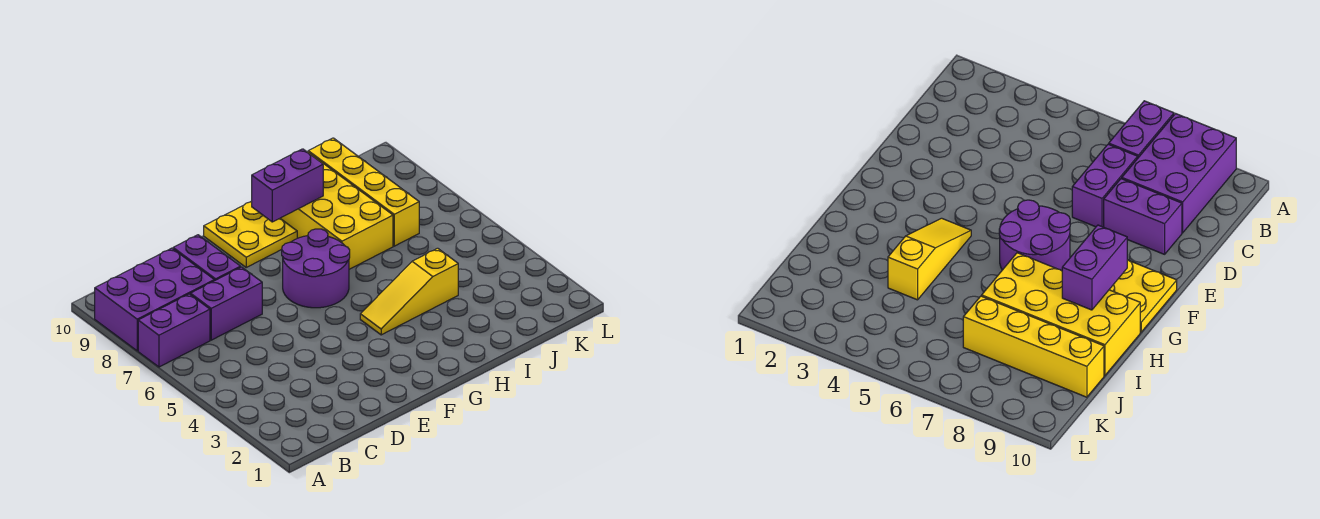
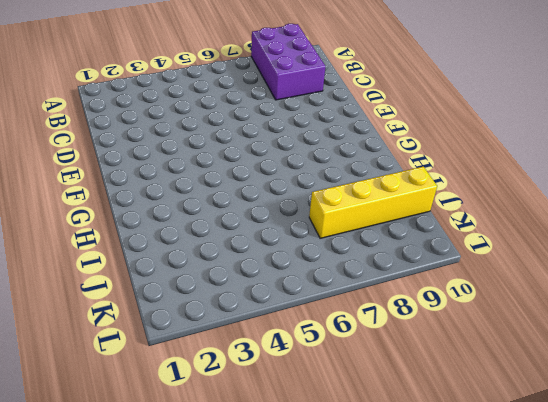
none -> purple brick A7:B7 level 1
none -> purple brick C7:D7 level 1

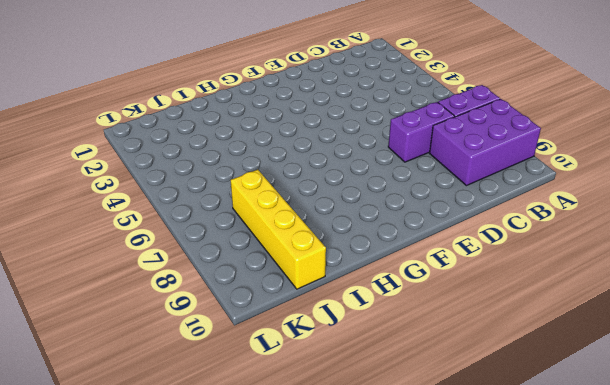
none -> purple brick D8:D9 level 1
none -> purple round brick F6:G7 level 1

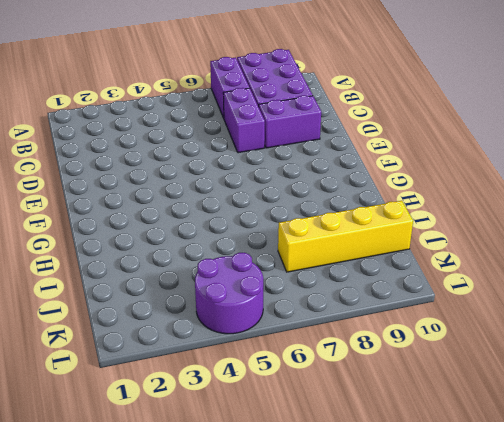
purple round brick K4:L5 level 1 -> purple round brick F6:G7 level 1
none -> yellow plate F9:G10 level 1
none -> yellow slope G4:I4 level 1 top I

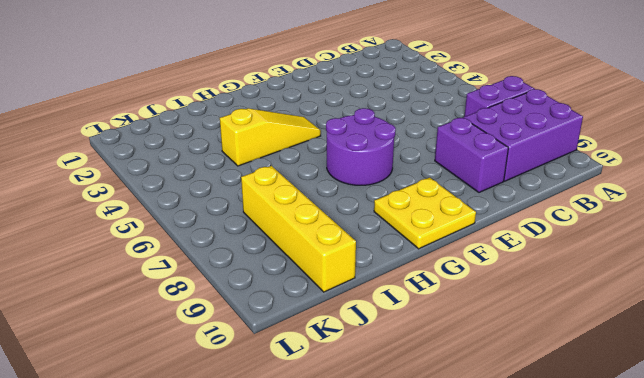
none -> purple brick C7:D7 level 1
none -> yellow brick H7:I10 level 1

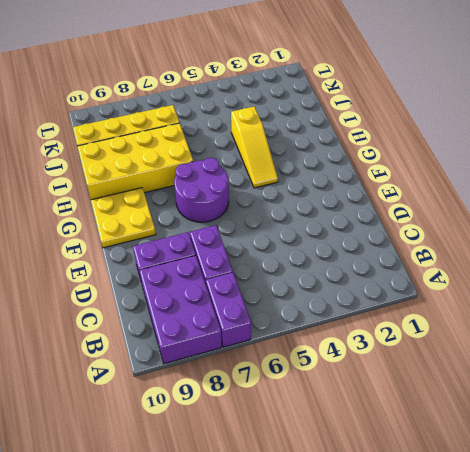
none -> purple brick G9:H9 level 2

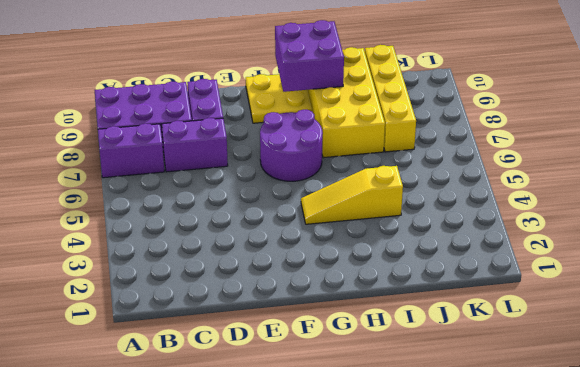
purple brick G9:H10 level 2 -> purple brick G9:H9 level 2

